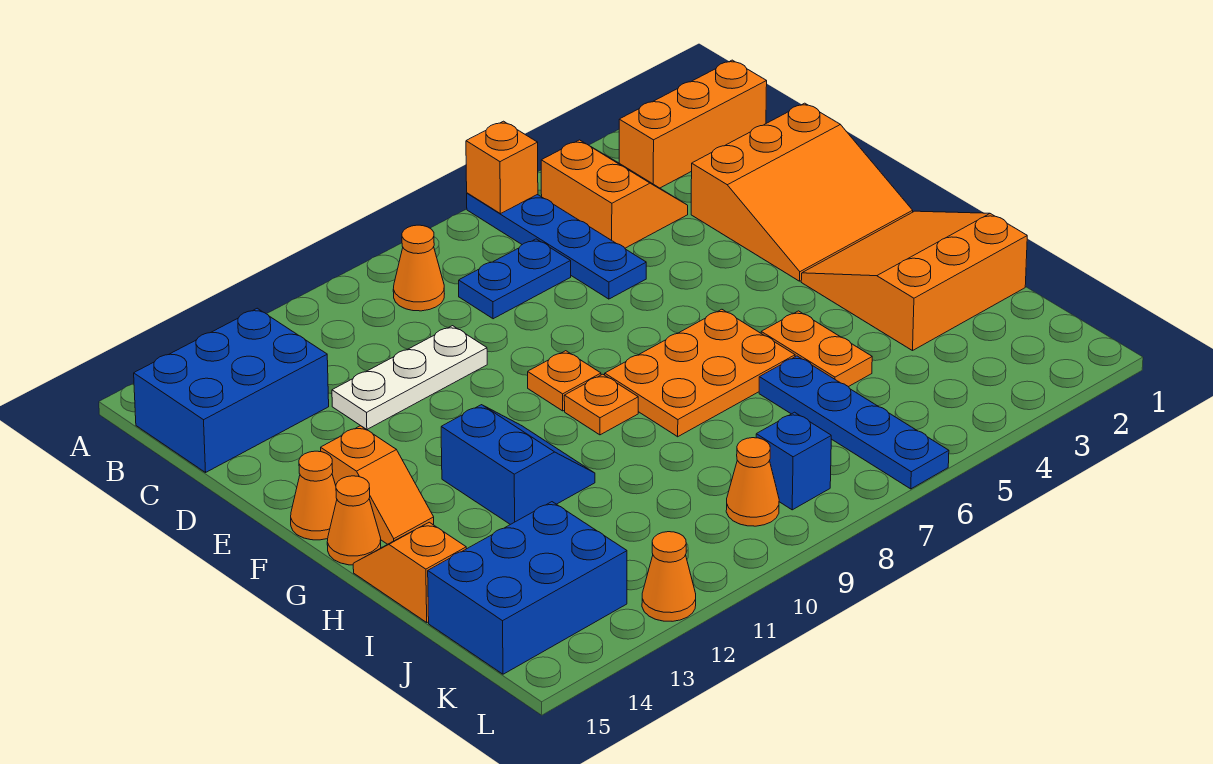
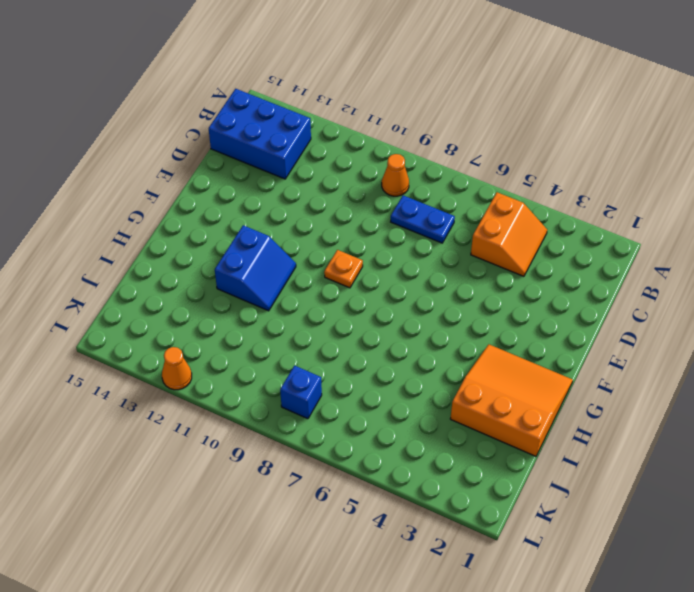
none -> blue plate A6:D6 level 1
none -> orange brick B1:B3 level 1
none -> orange slope D1:F3 level 1 top D

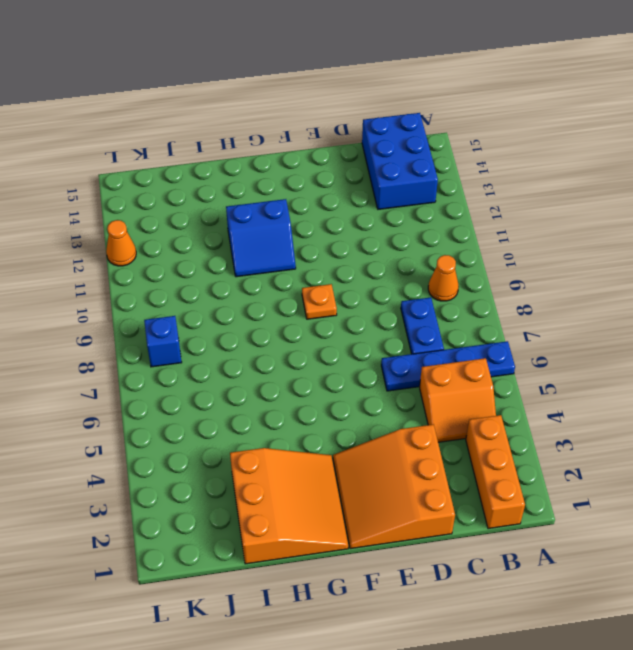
none -> white plate D10:D12 level 1
none -> orange slope F14:G14 level 1 top F
none -> orange cone F15 level 1

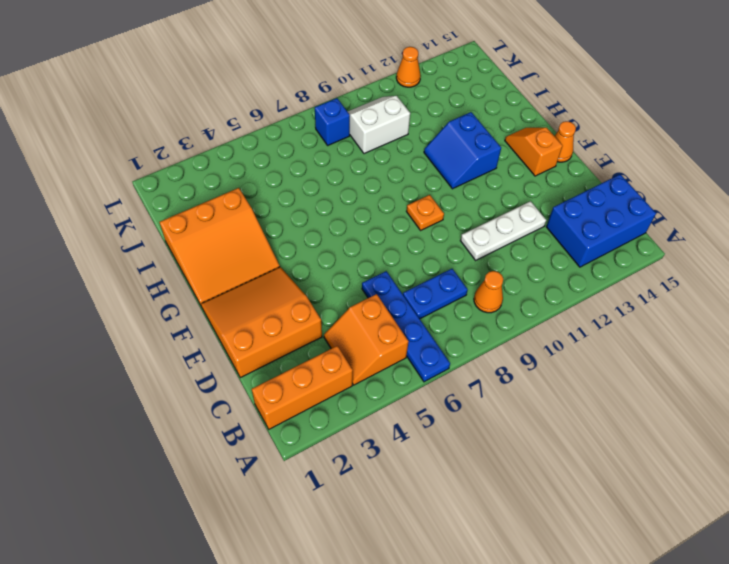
white slope J9:K10 level 1 top J -> orange cone K9 level 1
none -> orange plate G6:H8 level 1
none -> orange plate G9 level 1
none -> orange cone G15 level 1

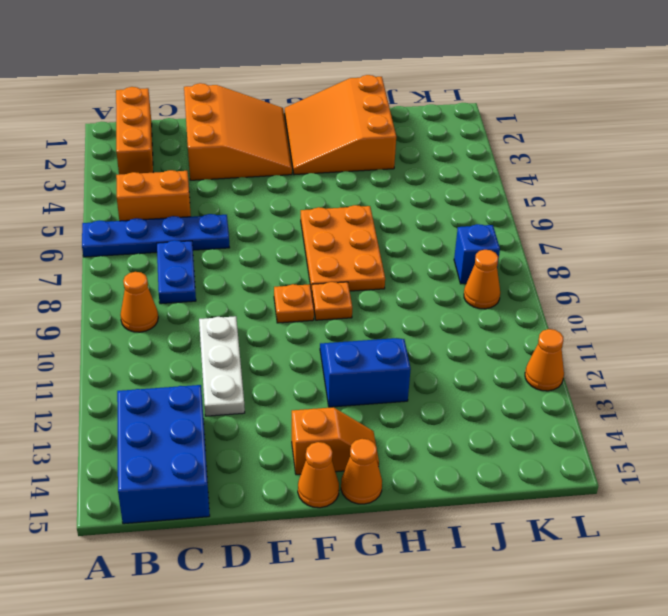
none -> orange plate H5:I5 level 1
none -> orange slope H15:I15 level 1 top I
none -> blue plate I6:L6 level 1

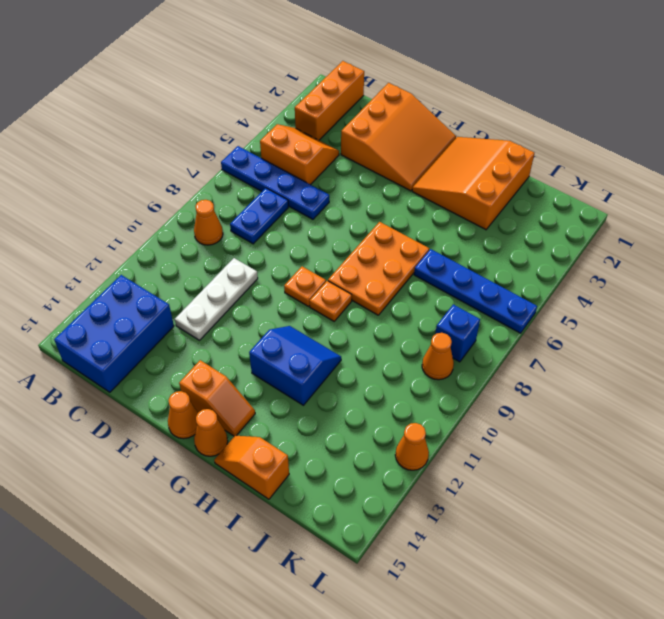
none -> orange plate H5:I5 level 1
none -> blue brick J13:K15 level 1
none -> orange brick A6 level 2

